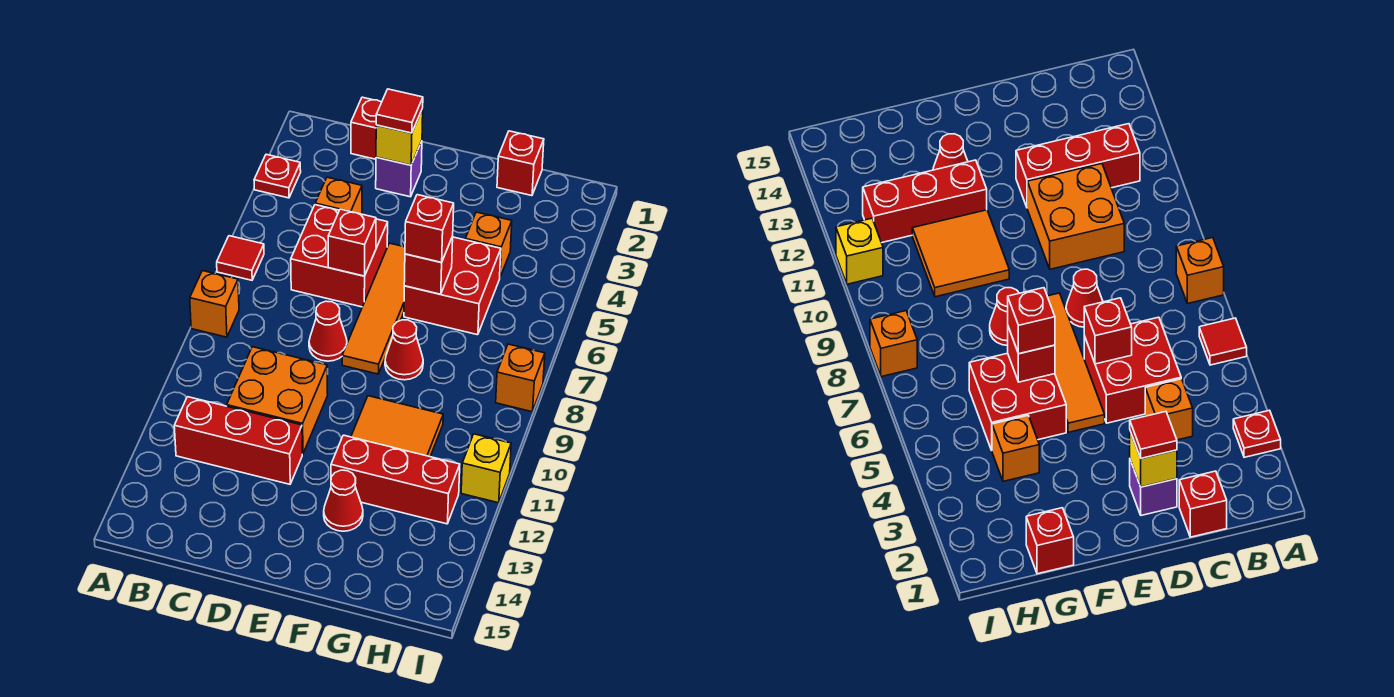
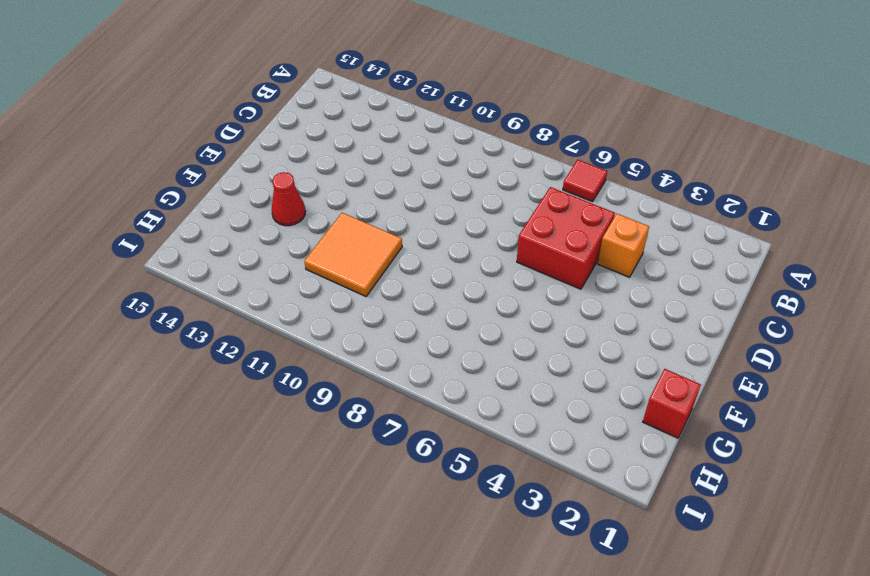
none -> red plate A3 level 1
none -> orange brick A8 level 1
none -> red brick B12:D12 level 1

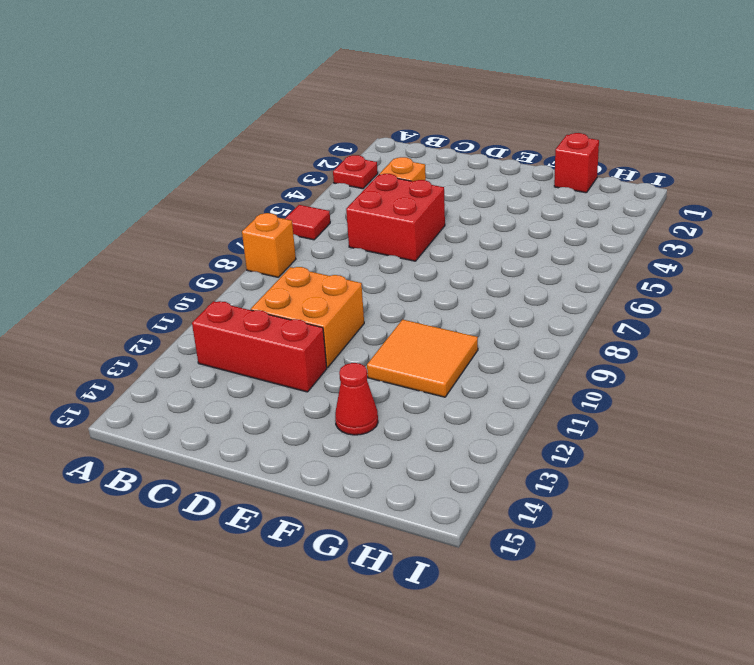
none -> red brick C1 level 1
none -> purple brick D2 level 1
none -> red cone D8 level 1

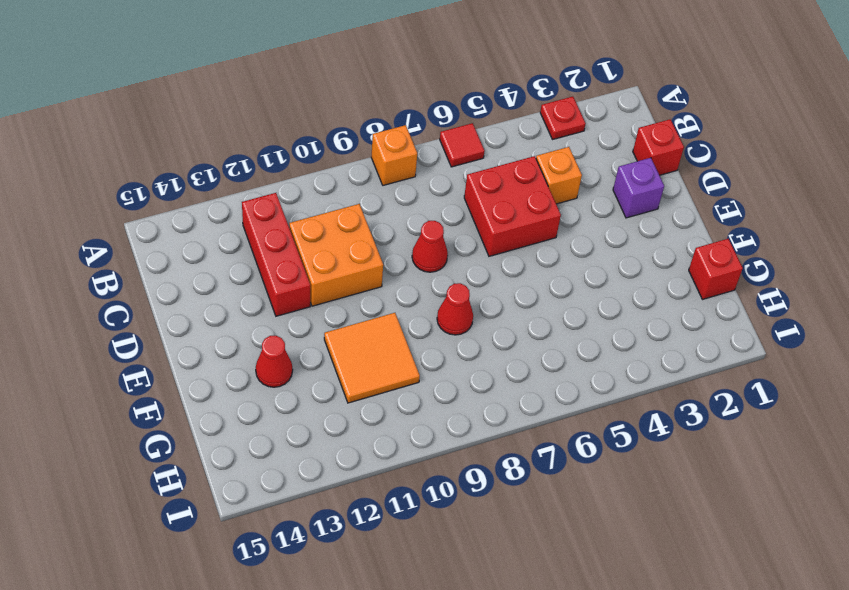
none -> orange tile E5:E8 level 1
none -> red brick F5:G6 level 1
none -> red brick F12:H12 level 1

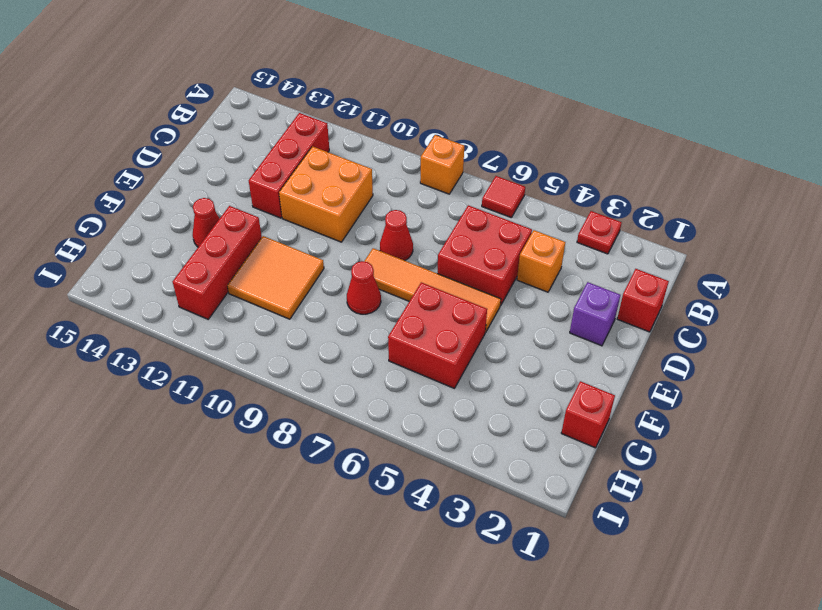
none -> orange brick G4 level 1
none -> orange brick I8 level 1
none -> yellow brick I11 level 1

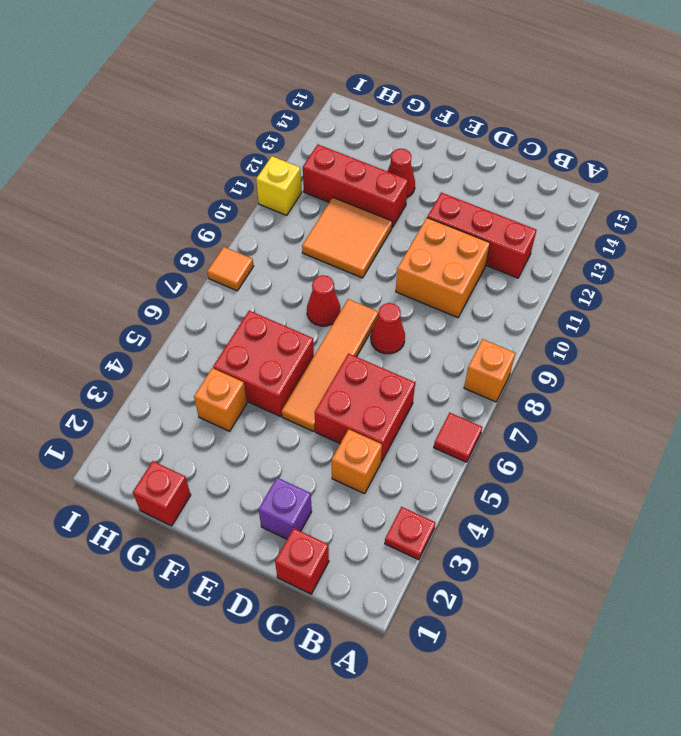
orange tile I8 level 1 -> orange brick I8 level 1
none -> yellow brick D2 level 2
none -> red brick D6 level 2
none -> red brick F6 level 2

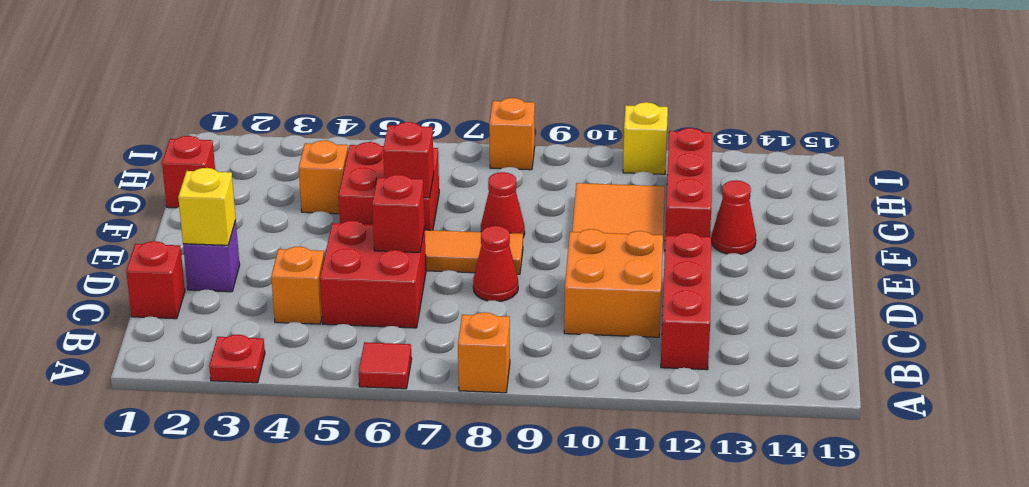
none -> red tile D2 level 3
none -> red brick F6 level 3

